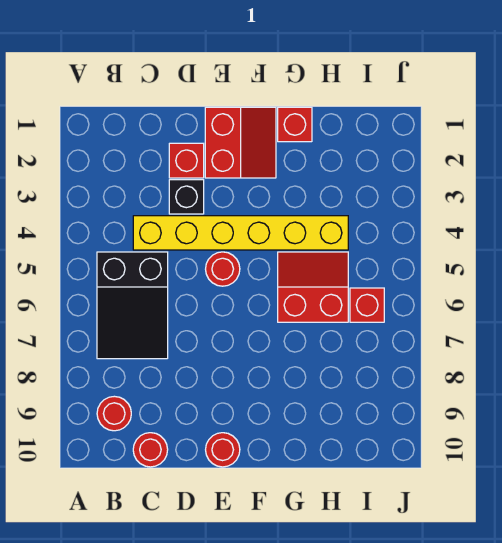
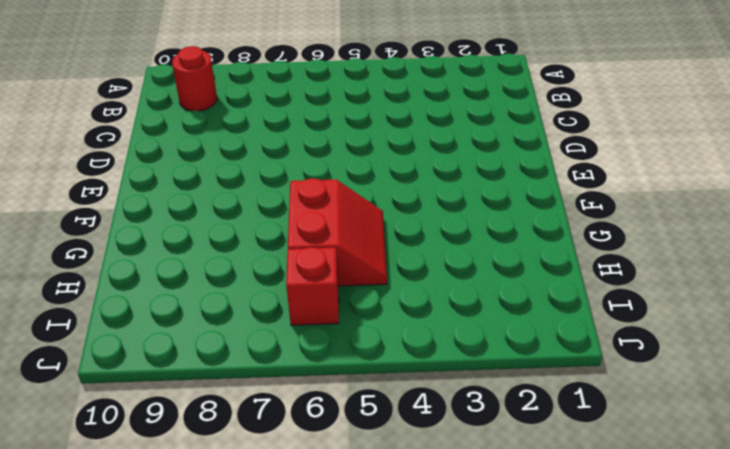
none -> black slope B5:C7 level 1 top 5
none -> yellow brick C4:H4 level 1
none -> red round brick C10 level 1

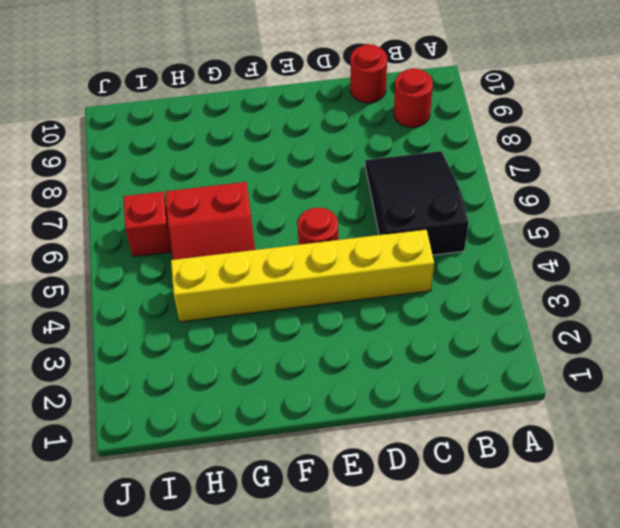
none -> red brick D2 level 1
none -> black brick D3 level 1
none -> red slope E1:F2 level 1 top E

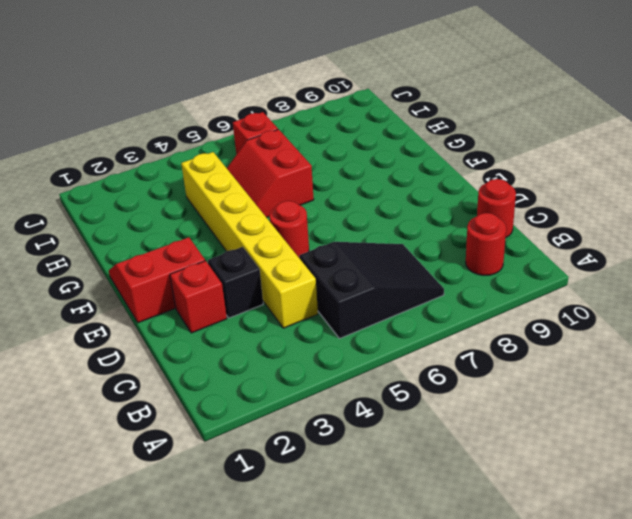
none -> red round brick E10 level 1
none -> red brick G1 level 1

